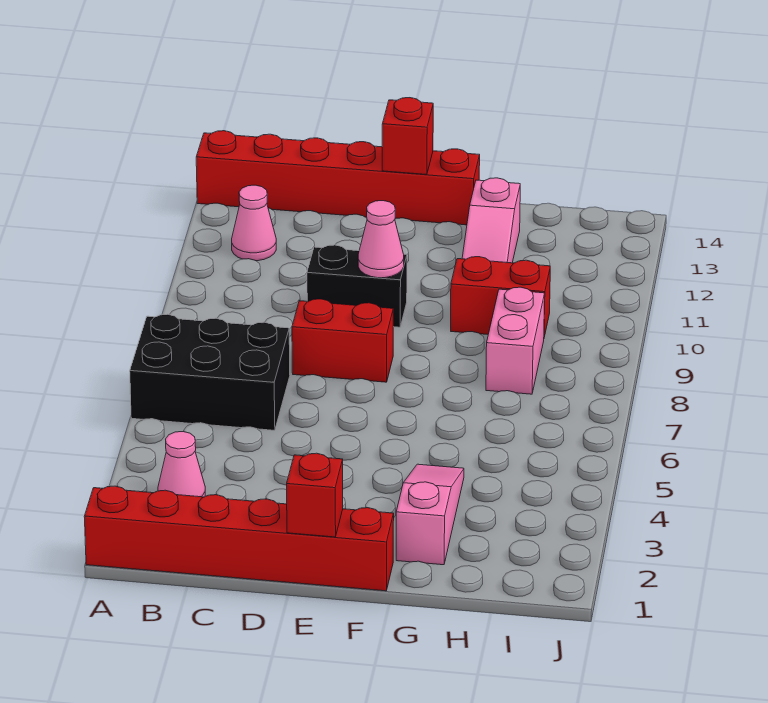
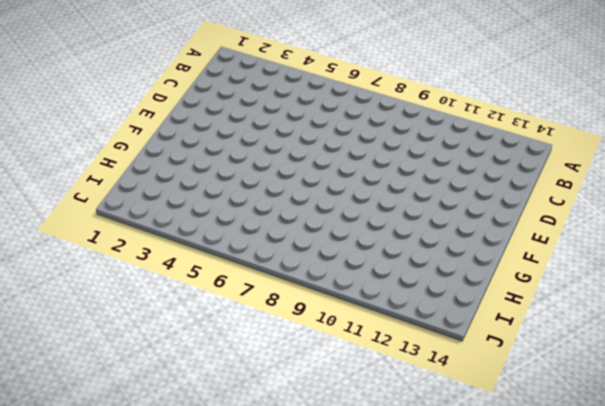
none -> red brick A1:F1 level 1
none -> black brick A6:C7 level 1
none -> red brick A14:F14 level 1

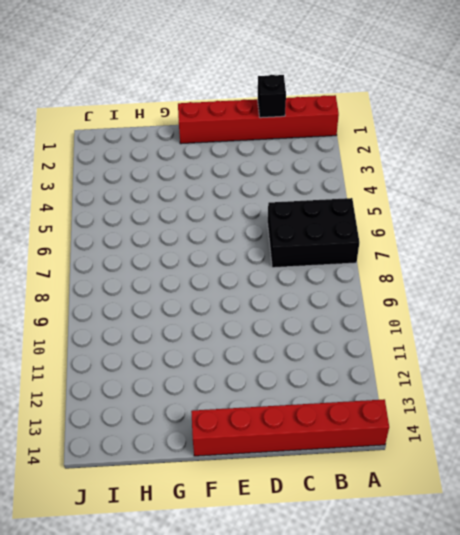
black brick C1 level 2 -> none
none -> pink cone B3 level 1
none -> pink cone B12 level 1
none -> red brick D8:E8 level 1

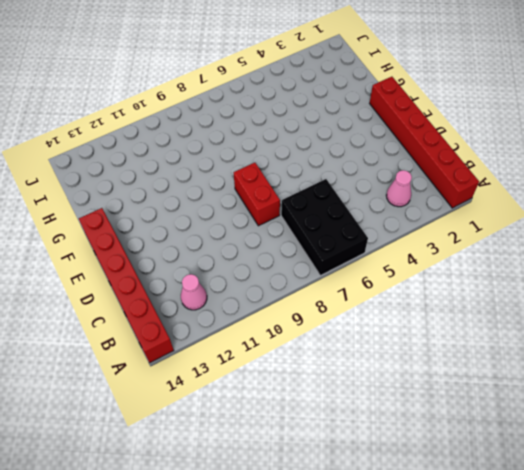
none -> black brick D10:E10 level 1
none -> pink slope G2:G4 level 1 top 2
none -> red brick G10:H10 level 1

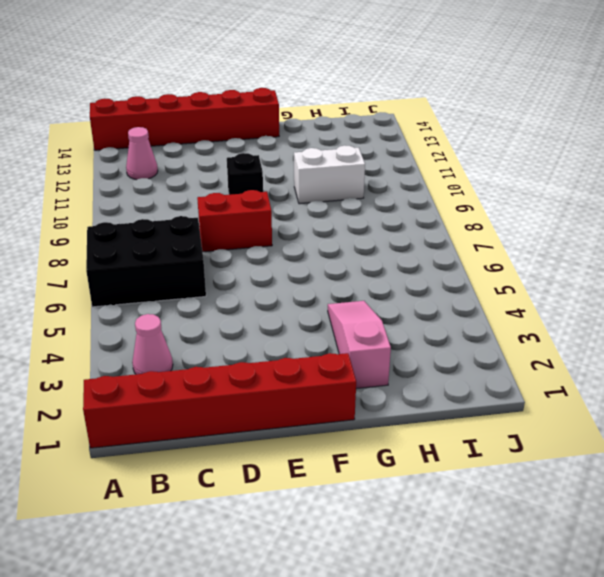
black brick E10 level 1 -> black brick D10:E10 level 1
white brick G10:H10 level 1 -> red brick G10:H10 level 1
none -> pink slope G11:G13 level 1 top 13
none -> pink brick H8:H9 level 1
none -> red brick E1 level 2

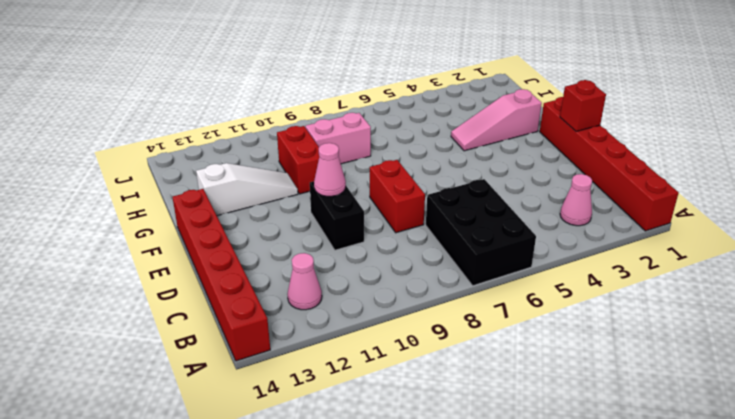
white slope G11:G13 level 1 top 13 -> pink slope G11:G13 level 1 top 13
none -> red brick E14 level 2

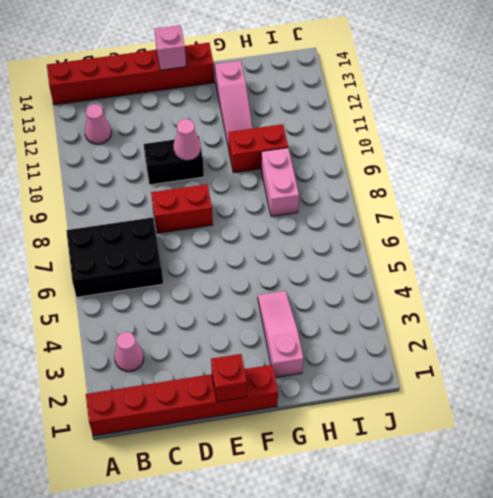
pink brick E14 level 2 -> red brick E14 level 2

